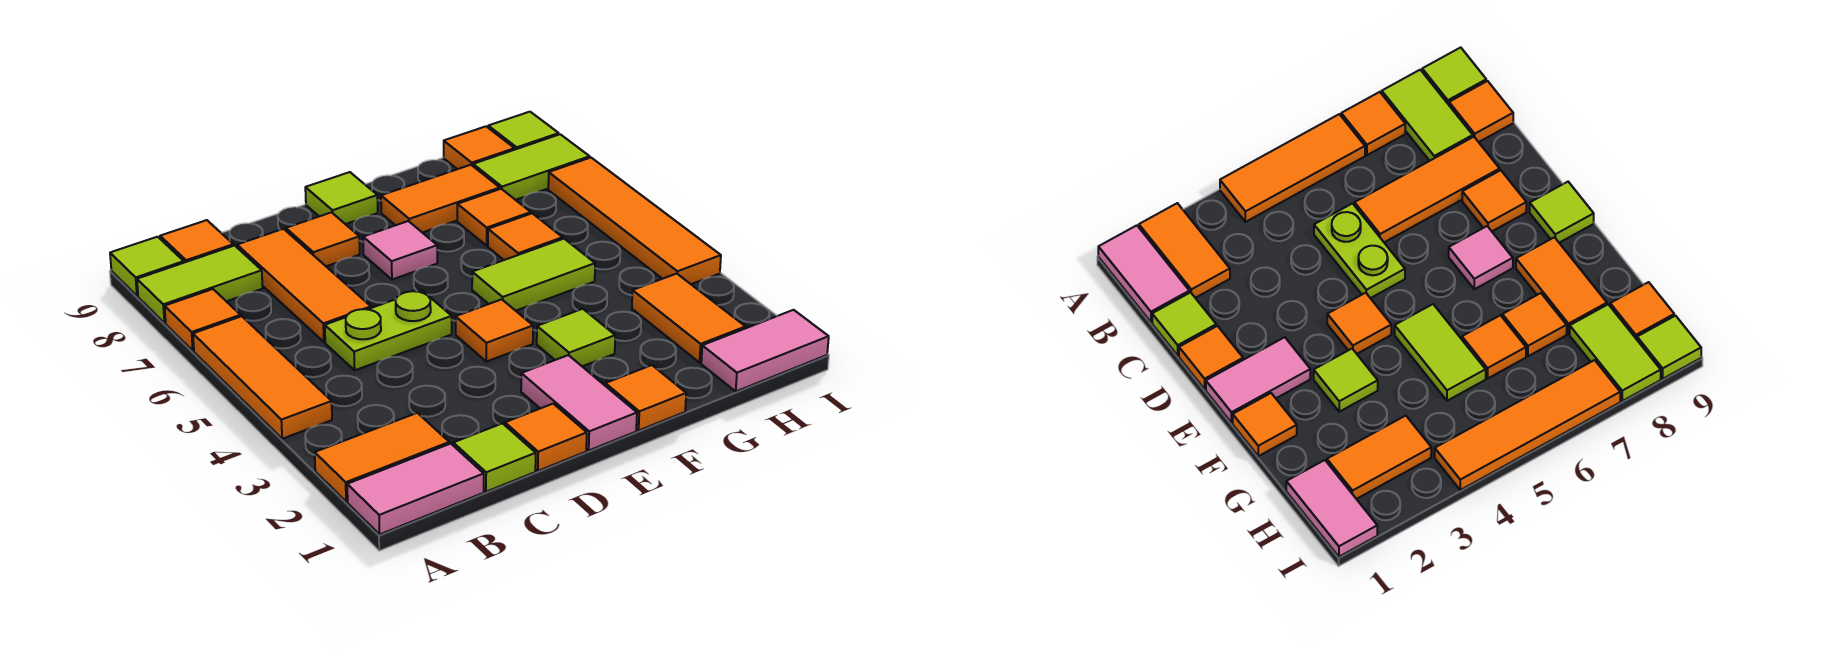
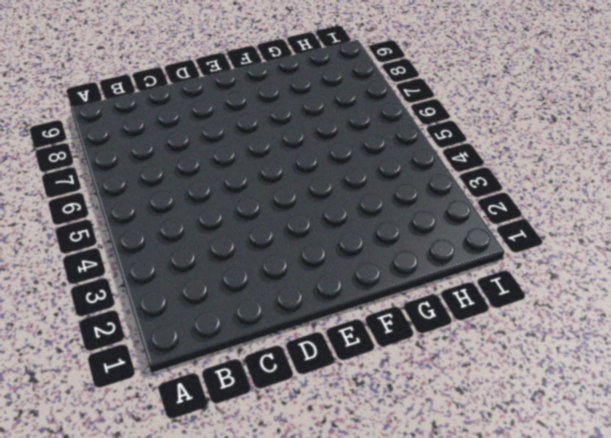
none -> pink tile A1:B1 level 1
none -> orange tile A2:B2 level 1
none -> orange tile A4:A6 level 1

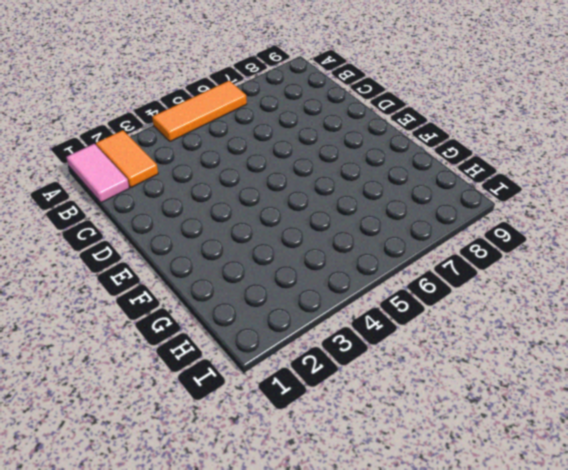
none -> orange tile A7 level 1
none -> lime tile A8:B8 level 1
none -> lime tile A9 level 1

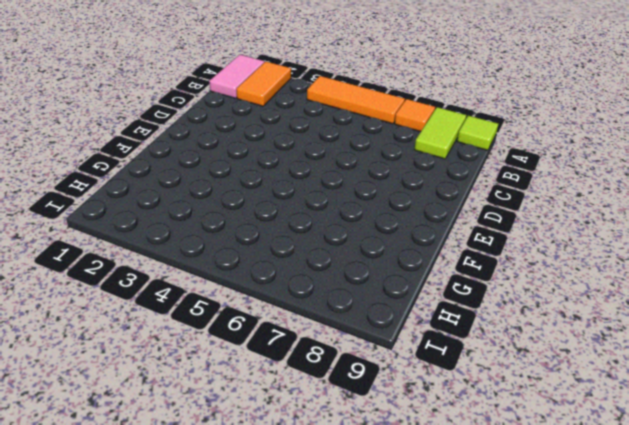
none -> orange tile B9 level 1
none -> lime tile C1 level 1
none -> lime plate C5:D5 level 1

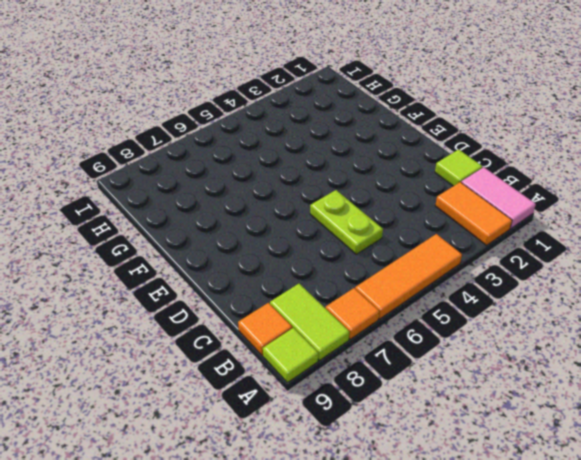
none -> orange tile C6:C8 level 1
none -> orange tile D1 level 1
none -> orange tile D8 level 1

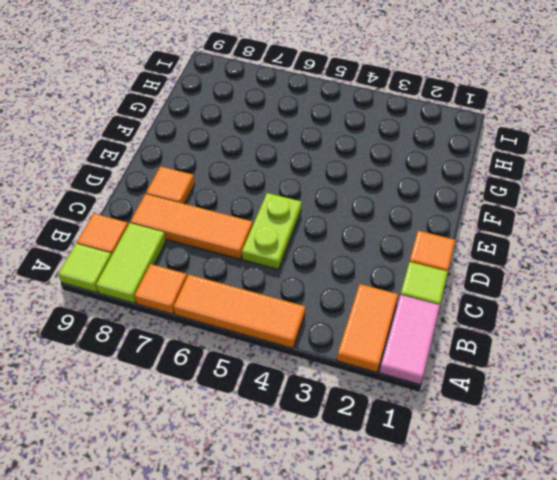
none -> pink tile E1:E2 level 1
none -> orange tile E4 level 1
none -> pink tile E7 level 1

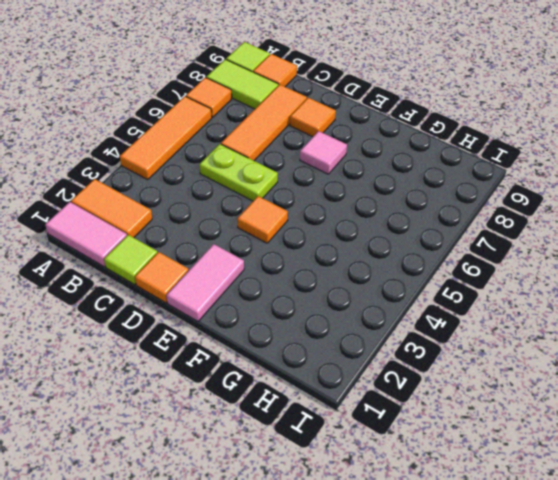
none -> lime tile E9 level 1
none -> orange tile F1 level 1
none -> lime tile F3 level 1

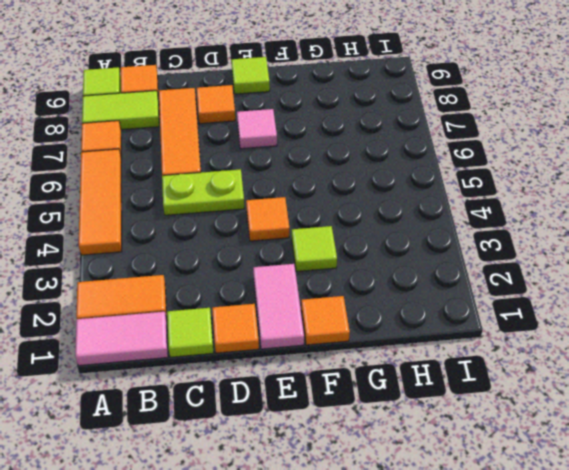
none -> lime tile F5:G5 level 1
none -> orange tile F8:G8 level 1
none -> orange tile G6 level 1

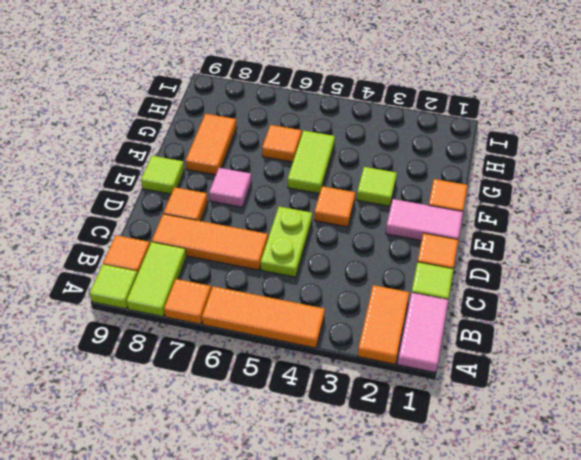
none -> orange tile G7 level 1
none -> pink tile H1:I1 level 1
none -> orange tile H2:H3 level 1

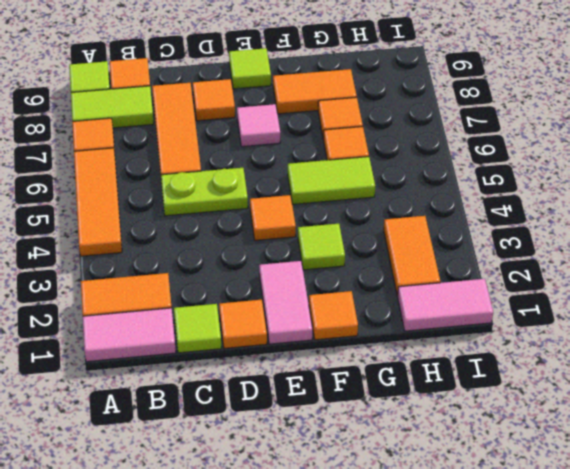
none -> lime tile H8:I8 level 1
none -> orange tile H9 level 1
none -> orange tile I4:I7 level 1

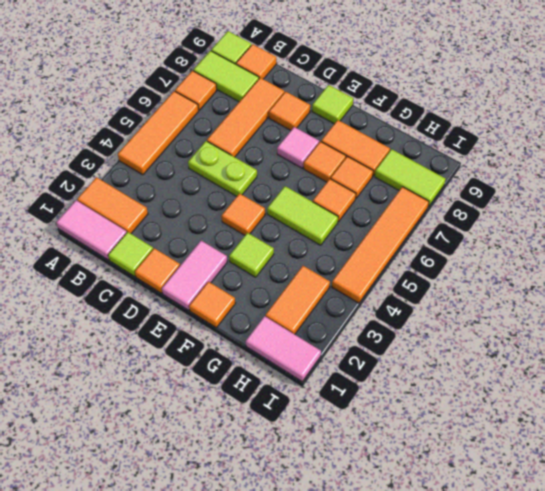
orange tile F7 level 1 -> orange tile H9 level 1
none -> lime tile I9 level 1

